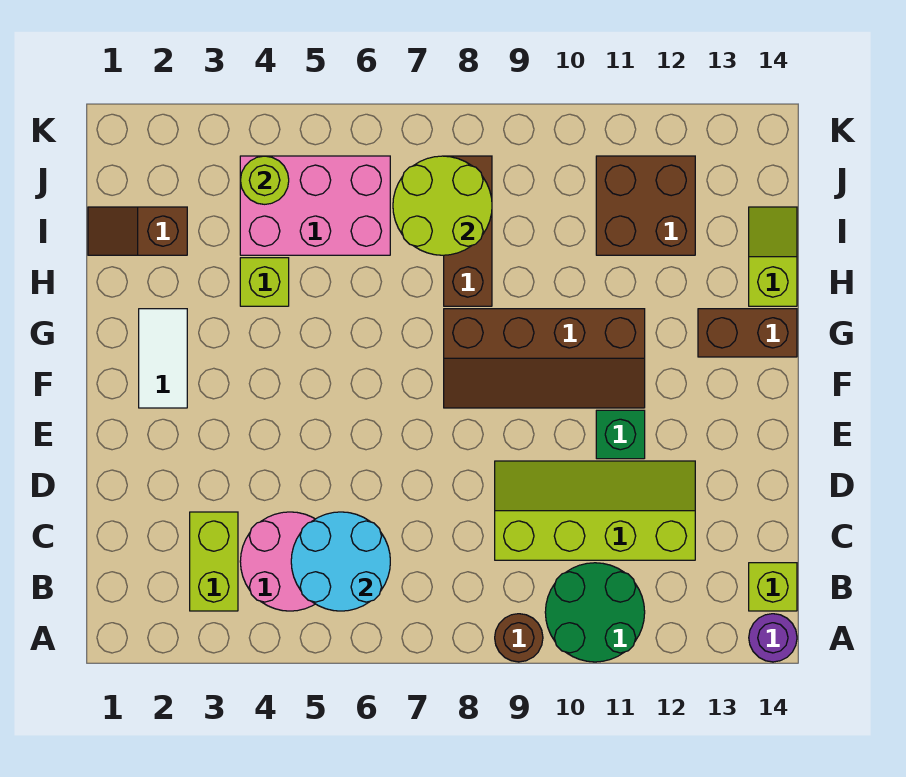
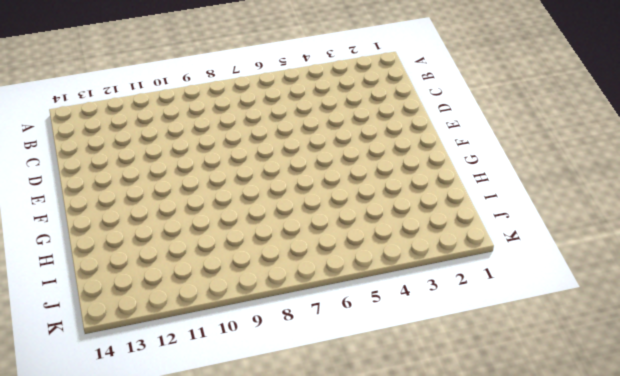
none -> brown round brick A9 level 1
none -> green round brick A10:B11 level 1
none -> purple round brick A14 level 1

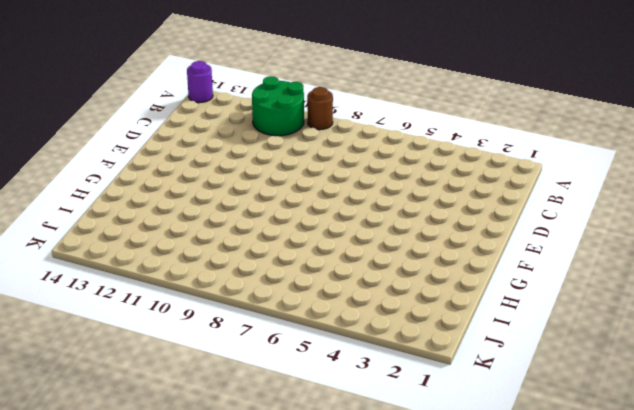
none -> lime brick B3:C3 level 1
none -> pink round brick B4:C5 level 1
none -> lime brick B14 level 1

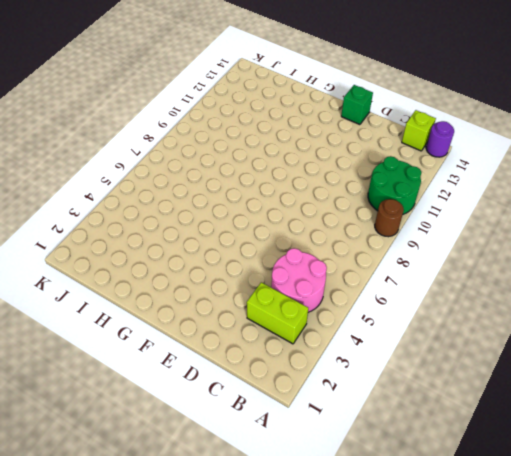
green brick E14 level 1 -> green brick E11 level 1
none -> lime slope C9:D12 level 1 top C
none -> white tile F2:G2 level 1
none -> brown slope F8:G11 level 1 top G

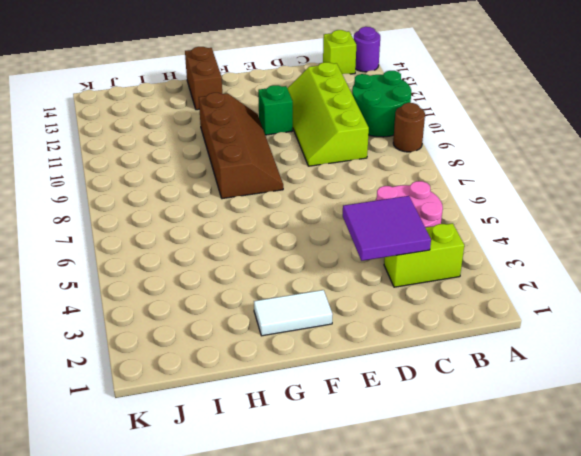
purple tile C3:D4 level 2 -> none
none -> lime brick H4 level 1
none -> brown brick H8:J8 level 1
none -> lime slope H14:I14 level 1 top H

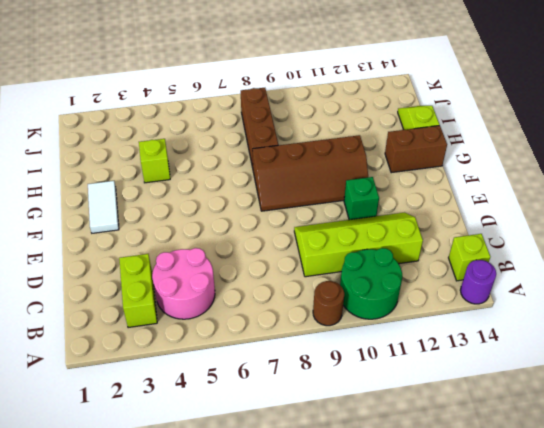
none -> brown slope I1:I2 level 1 top 2
none -> pink brick I4:J6 level 1
none -> brown brick I11:J12 level 1

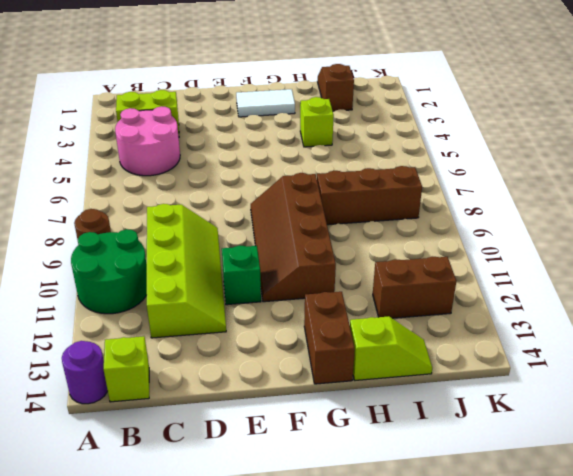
brown brick I12:J12 level 1 -> brown brick I11:J12 level 1
none -> pink brick I4:J6 level 1
none -> cyan round brick B5:C6 level 2
none -> lime round brick I7:J8 level 2

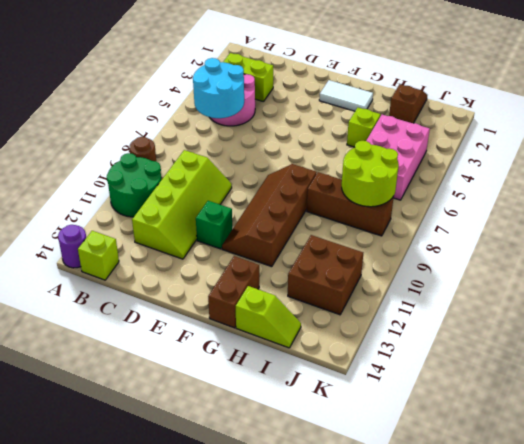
none -> lime round brick J4 level 2

